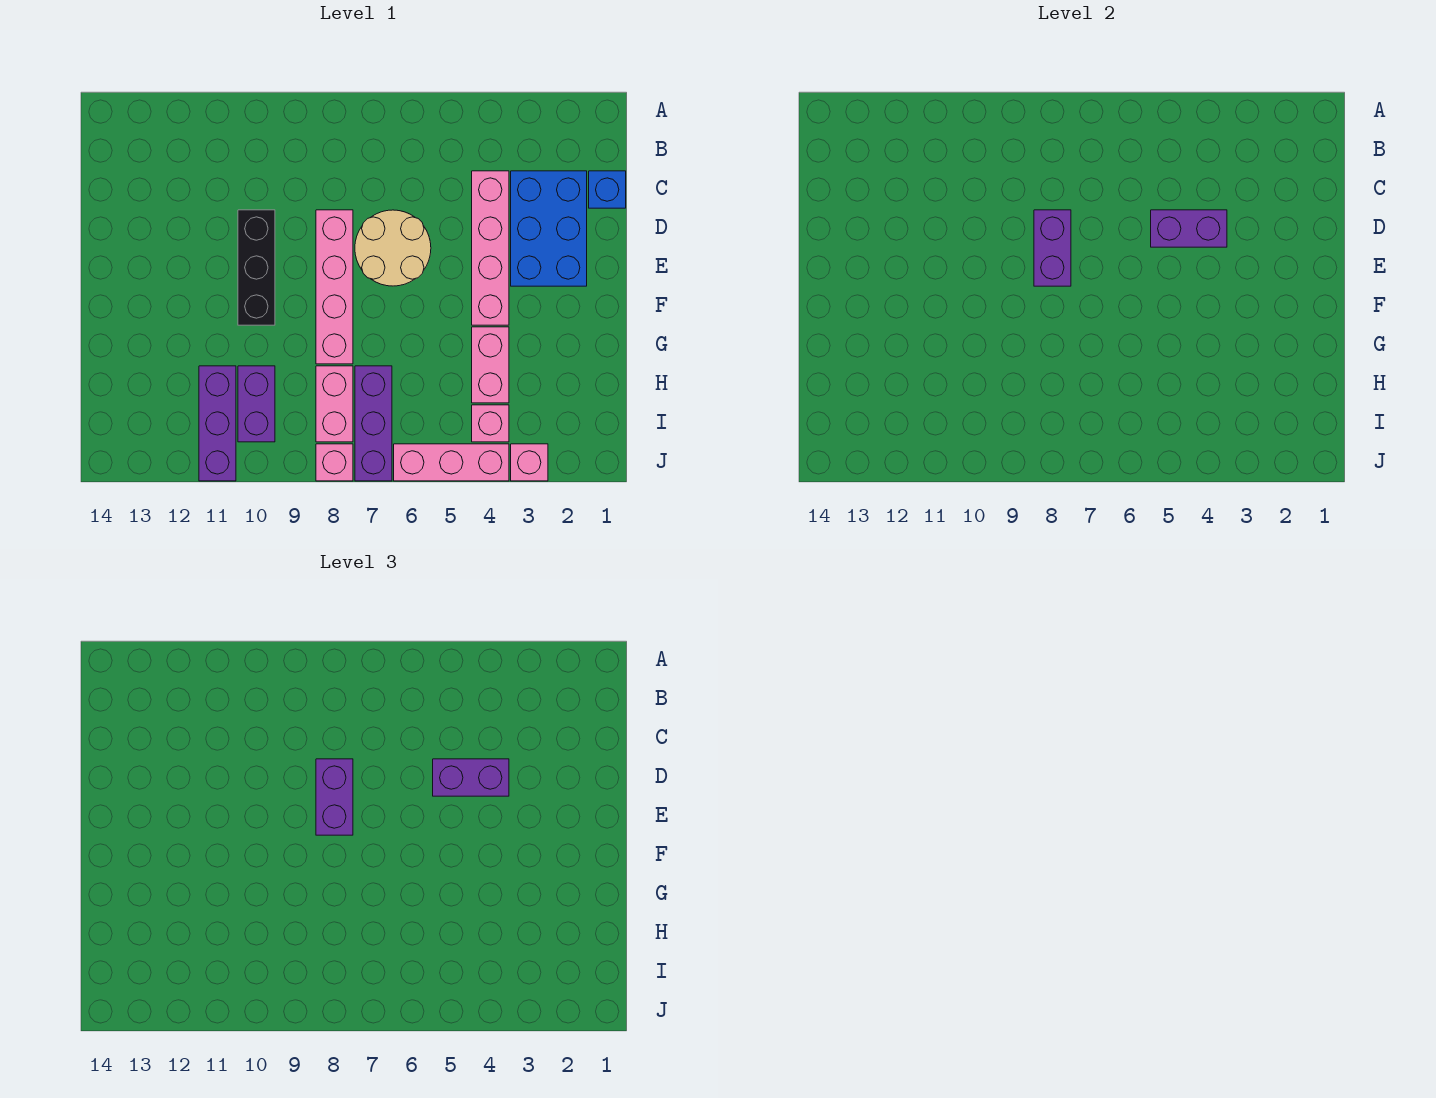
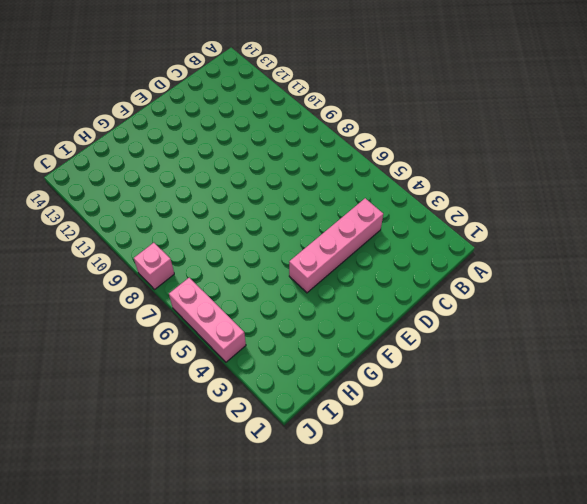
none -> blue brick C1 level 1
none -> blue brick C2:E3 level 1
none -> tan round brick D6:E7 level 1

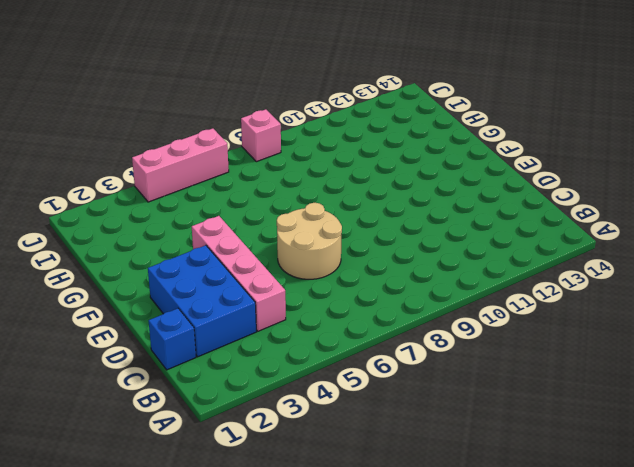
none -> pink brick D8:G8 level 1
none -> black brick D10:F10 level 1
none -> pink brick G4:H4 level 1

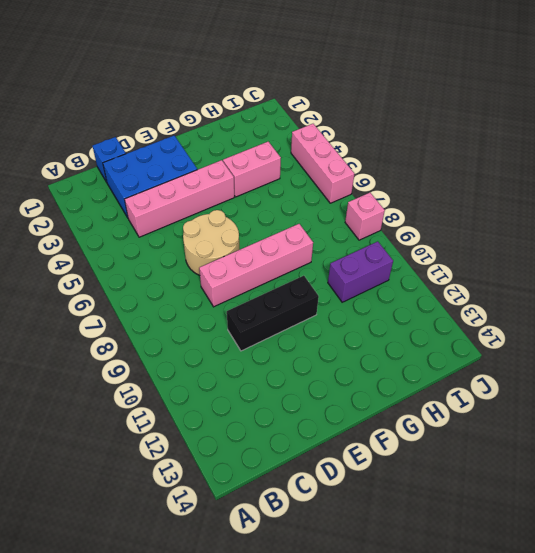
none -> purple brick H7:J7 level 1
none -> pink brick H8:I8 level 1
none -> purple brick H11:J11 level 1

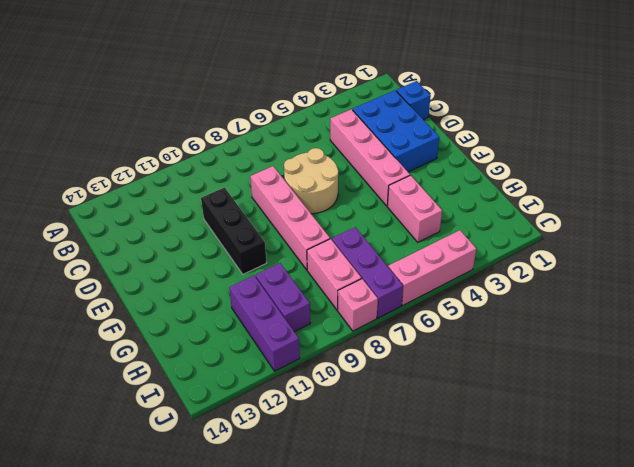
none -> pink brick I4 level 1
none -> pink brick J3 level 1
none -> purple brick D4:D5 level 2

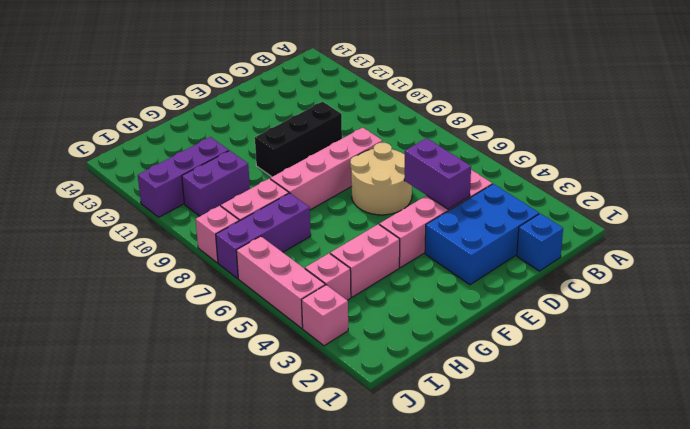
none -> purple brick D8:E8 level 2
none -> purple brick D4:D5 level 3
none -> purple brick D8:E8 level 3

